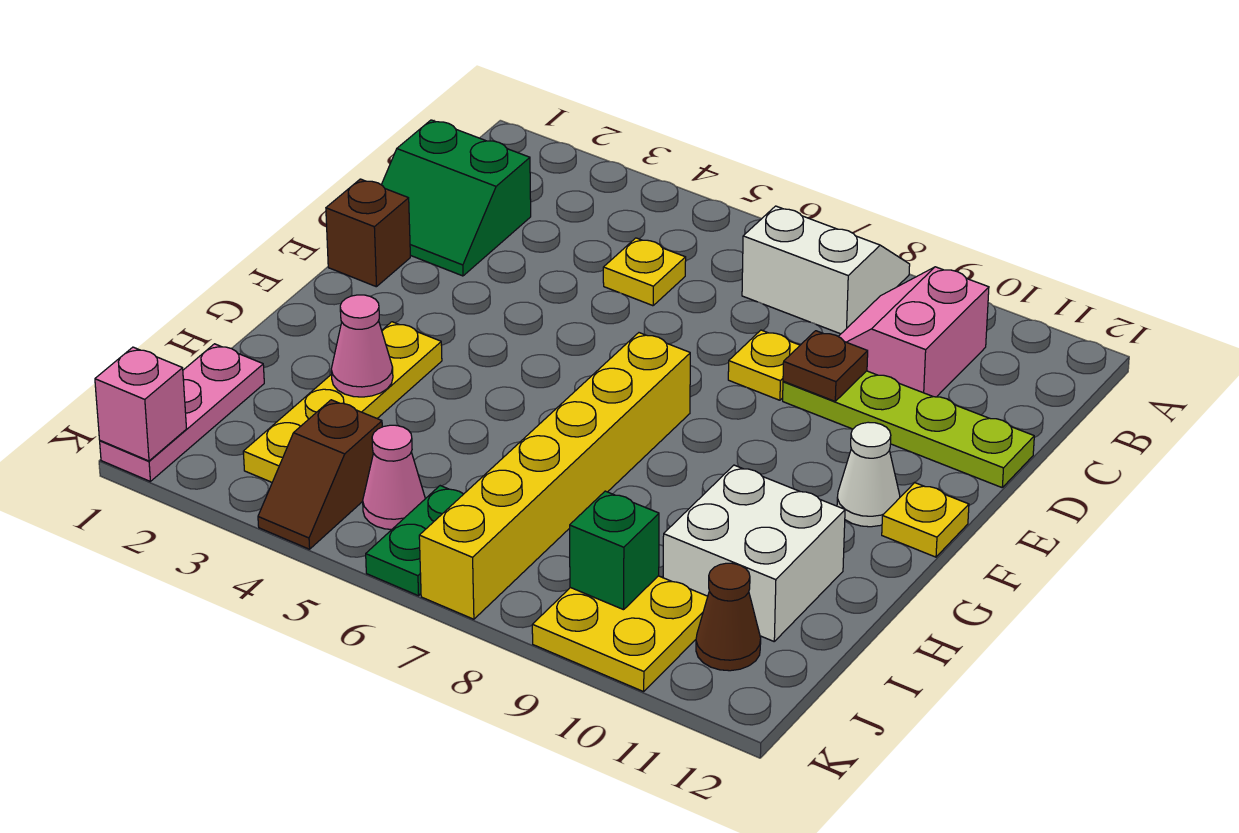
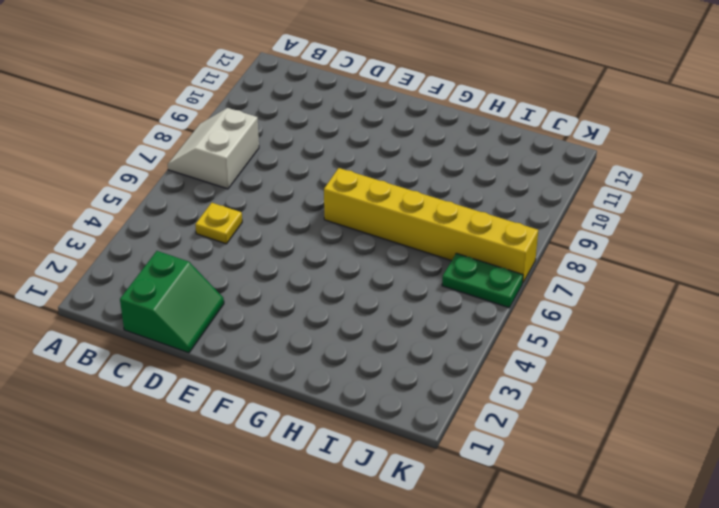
none -> pink slope B9:C10 level 1 top 10
none -> yellow plate D8 level 1
none -> lime plate D9:D12 level 1

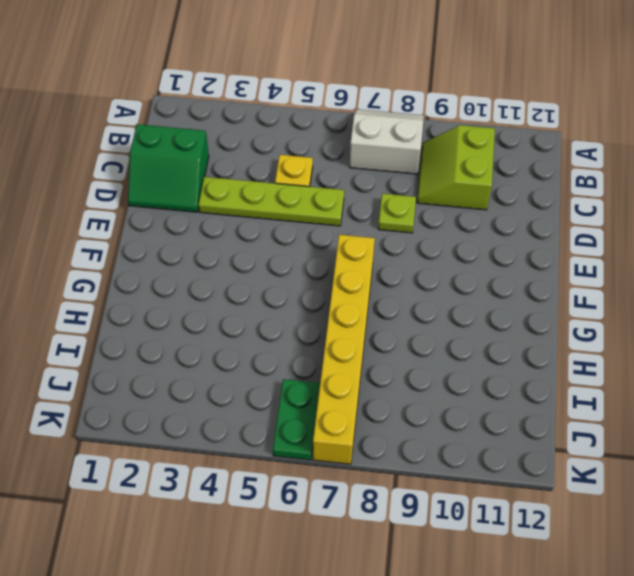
lime slope B9:C10 level 1 top 10 -> pink slope B9:C10 level 1 top 10
lime plate D3:D6 level 1 -> lime plate D9:D12 level 1
lime plate D8 level 1 -> yellow plate D8 level 1
none -> brown brick E1 level 1
none -> white cone F11 level 1
none -> yellow plate F12 level 1

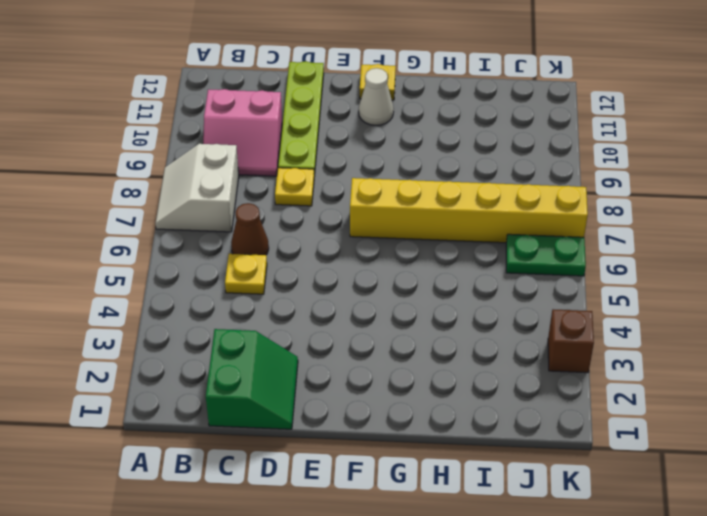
brown cone C6 level 1 -> brown cone J11 level 1
brown brick K3 level 1 -> brown brick E1 level 1
none -> yellow plate G3:J3 level 1
none -> white brick H10:I11 level 1
none -> pink plate I1:K1 level 1

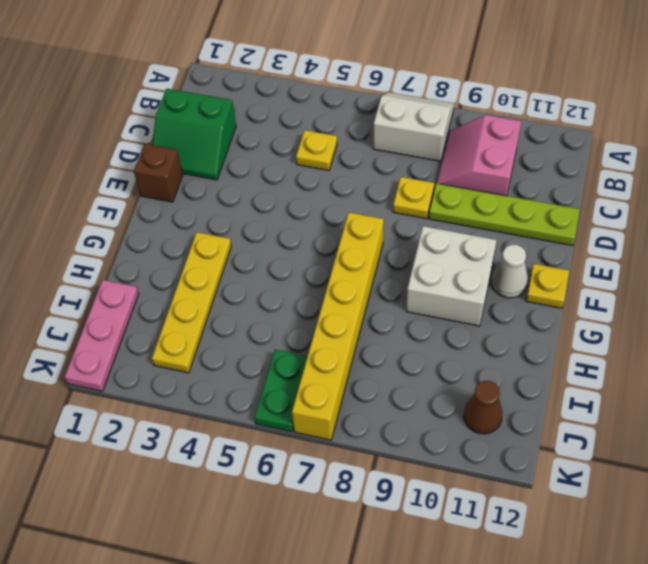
white brick F9:G10 level 1 -> white brick H10:I11 level 1
none -> brown slope J4:K4 level 1 top J
none -> pink cone J5 level 1
none -> yellow plate J9:K10 level 1

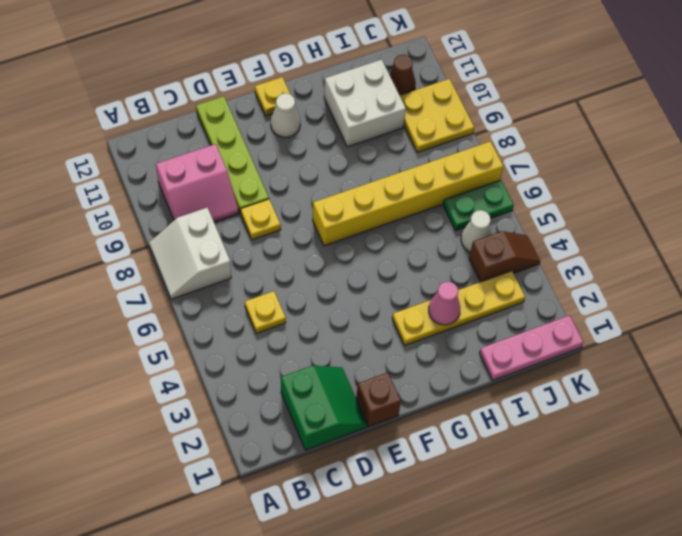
white cone J5 level 1 -> pink cone J5 level 1
none -> brown plate D9 level 2
none -> green brick J9 level 2
none -> pink brick K1 level 2

